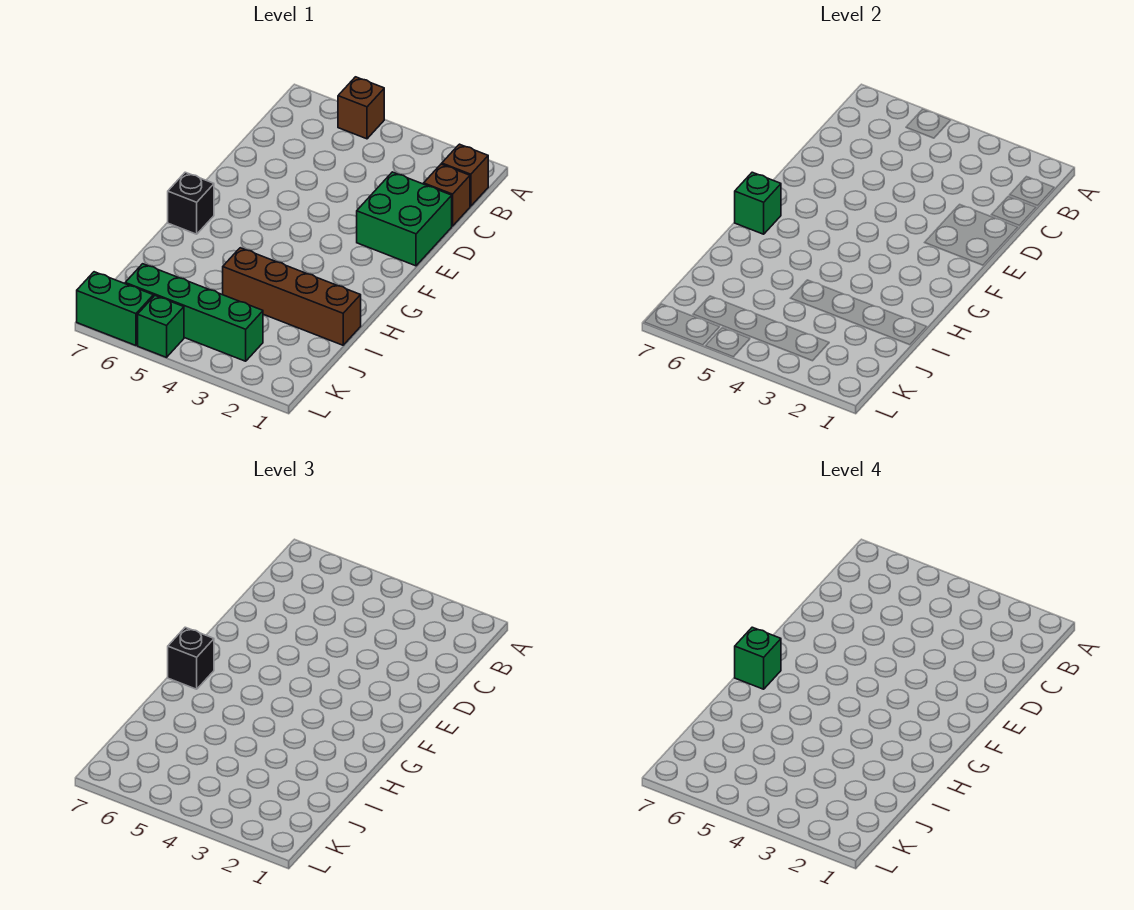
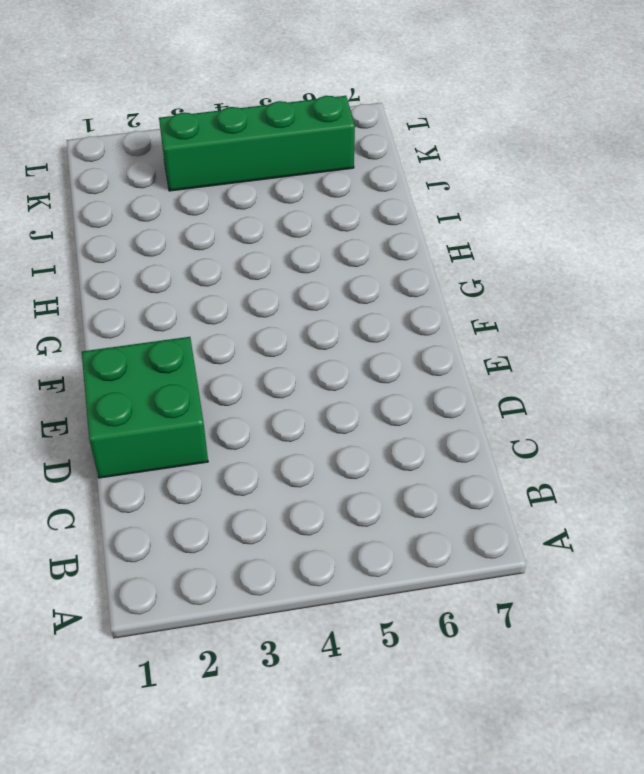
none -> brown brick A5 level 1
none -> brown brick B1 level 1
none -> brown brick C1 level 1

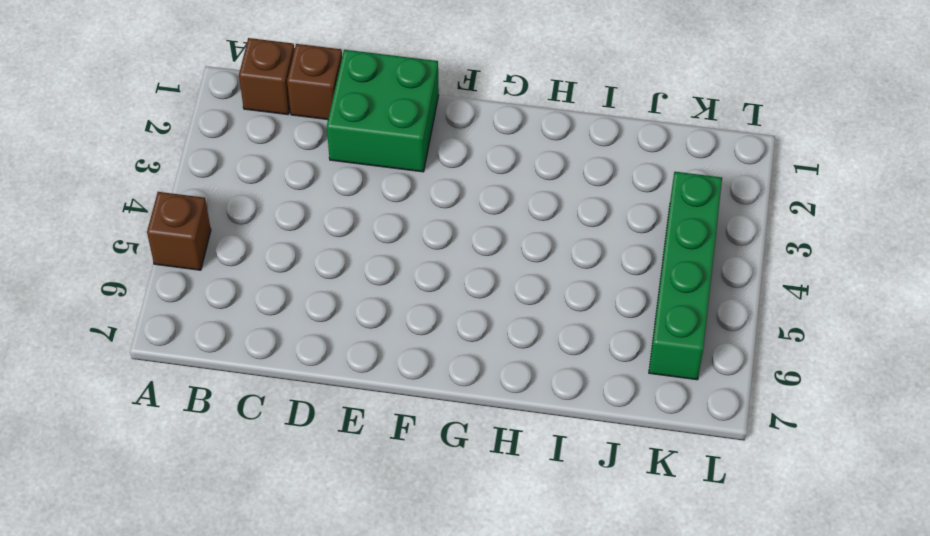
none -> black brick G7 level 1
none -> brown brick I1:I4 level 1
none -> green brick L5 level 1

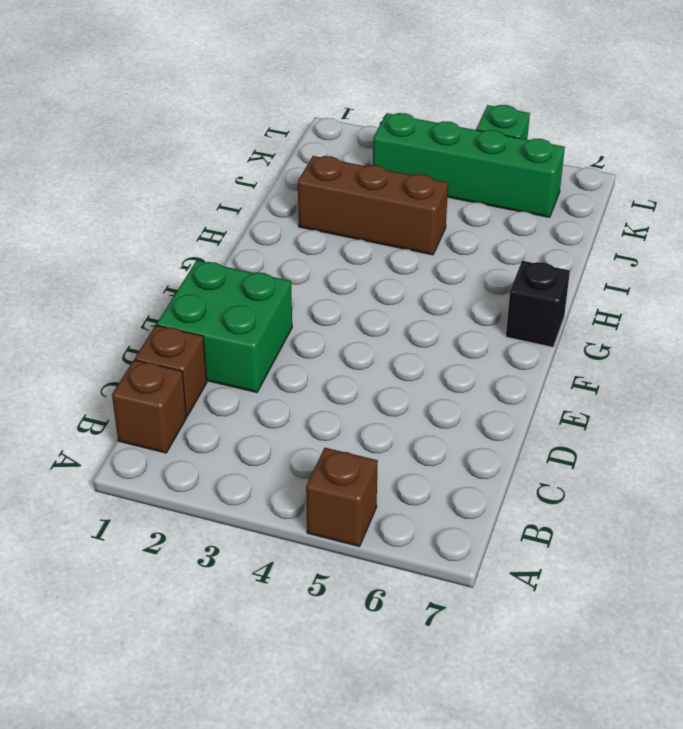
brown brick I2:I4 level 1 -> brown brick I1:I4 level 1
none -> green brick L6:L7 level 1
none -> green brick G7 level 2
none -> black brick G7 level 3

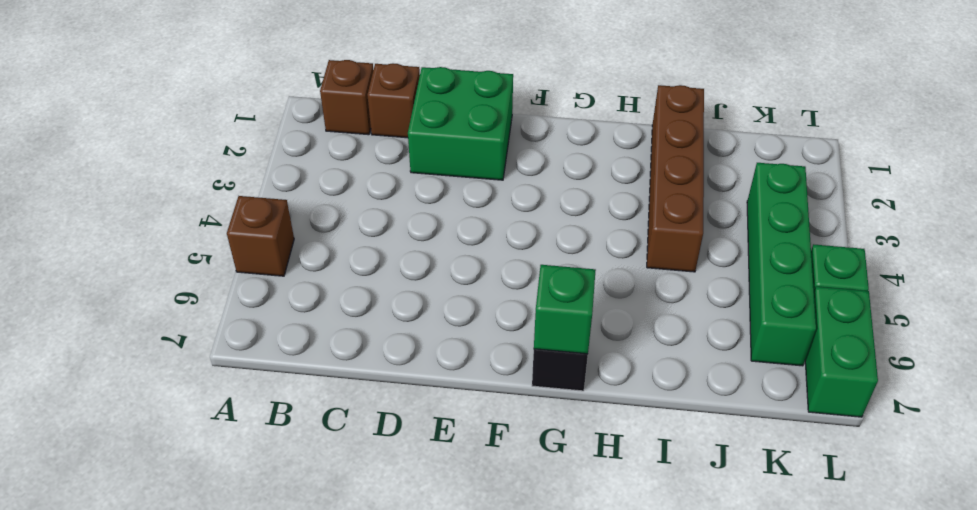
none -> black brick G7 level 3
none -> green brick G7 level 4

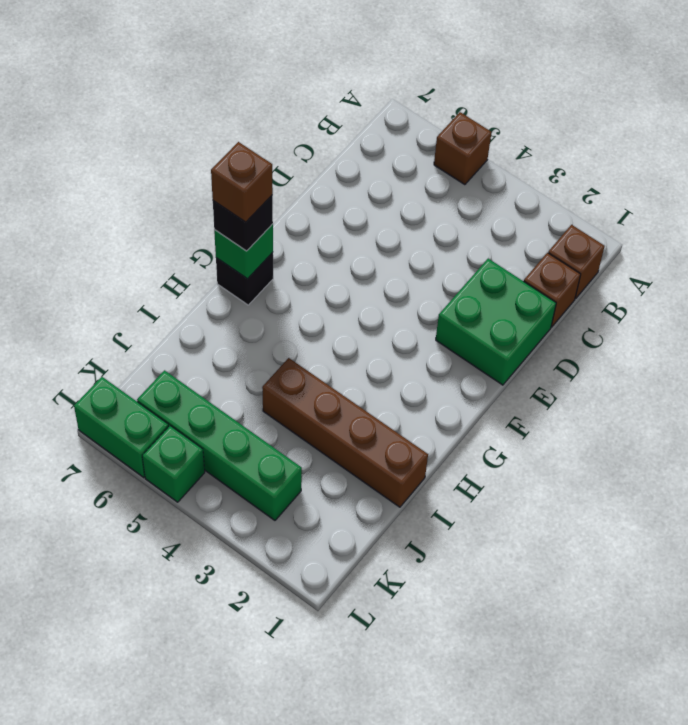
brown brick G7 level 4 -> green brick G7 level 4

